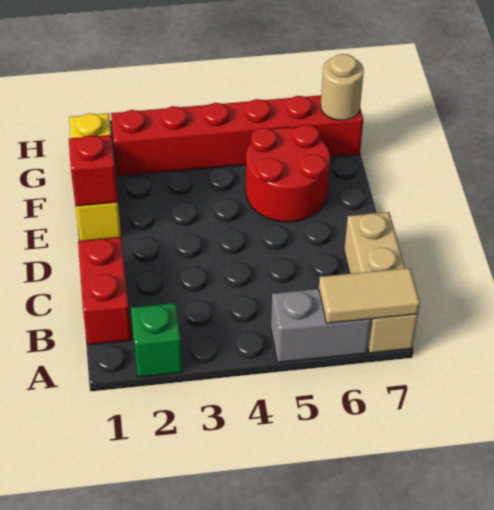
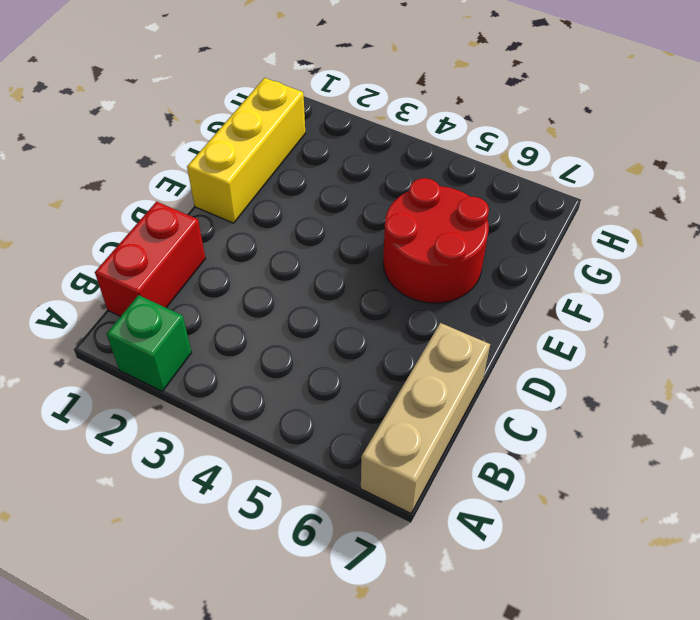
none -> grey brick A5:A6 level 1
none -> red brick G2:G7 level 1

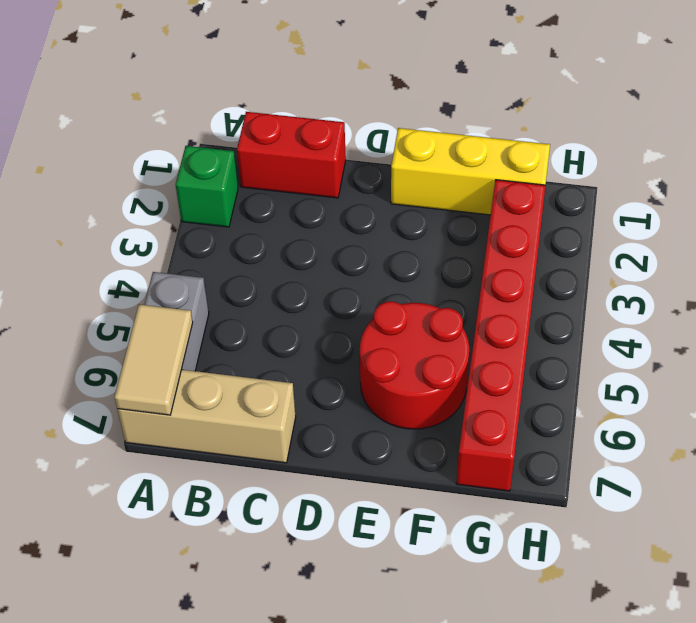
none -> red brick E1 level 2
none -> tan round brick G7 level 2

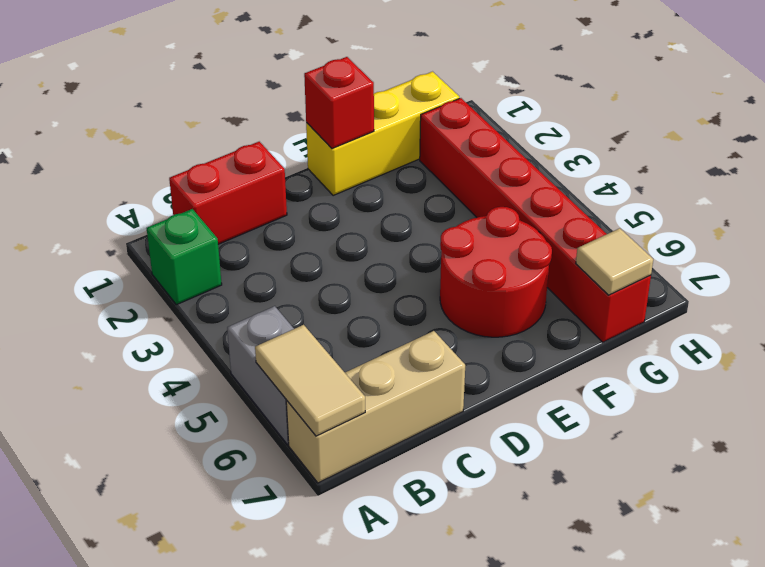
tan tile G7 level 2 -> tan round brick G7 level 2

